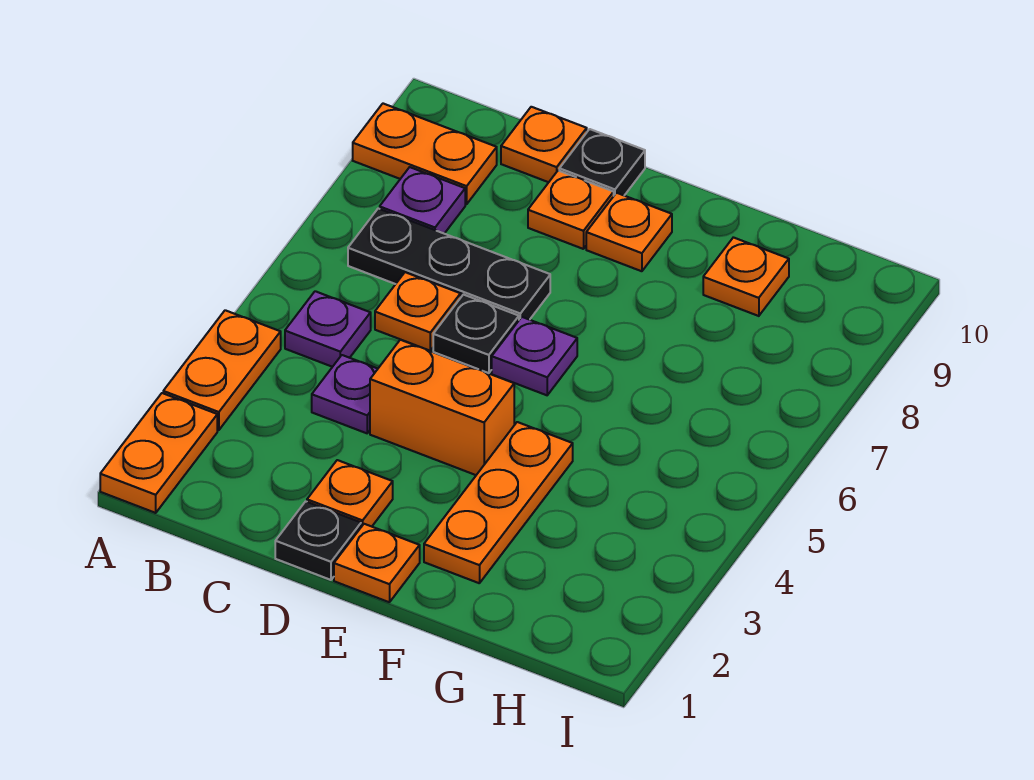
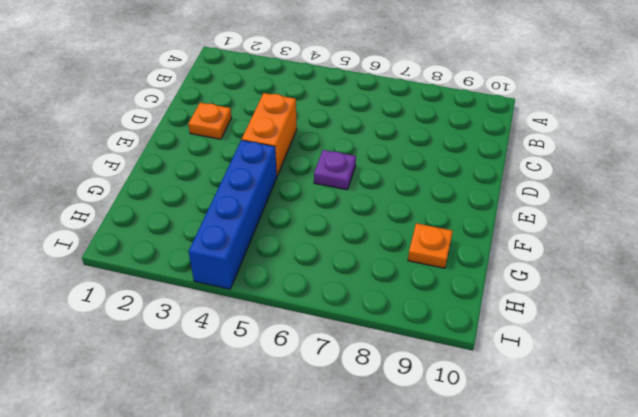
blue brick F4:I4 level 1 -> orange plate F2:F4 level 1
none -> orange plate A1:A2 level 1
none -> orange plate A3:A4 level 1
none -> orange plate A9:B9 level 1

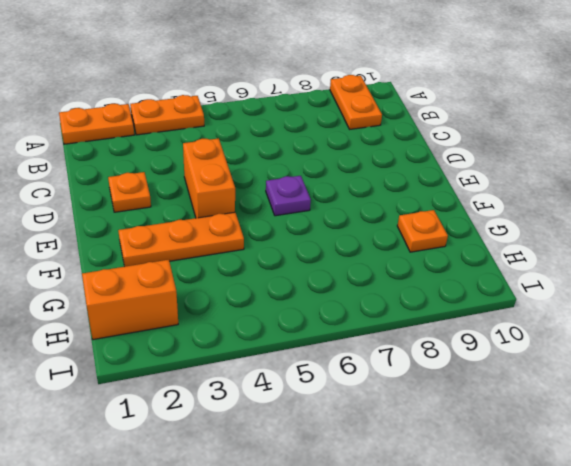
orange brick H1:H2 level 1 -> none
none -> purple plate B5 level 1
none -> black plate B7:D7 level 1
none -> purple plate B8 level 1

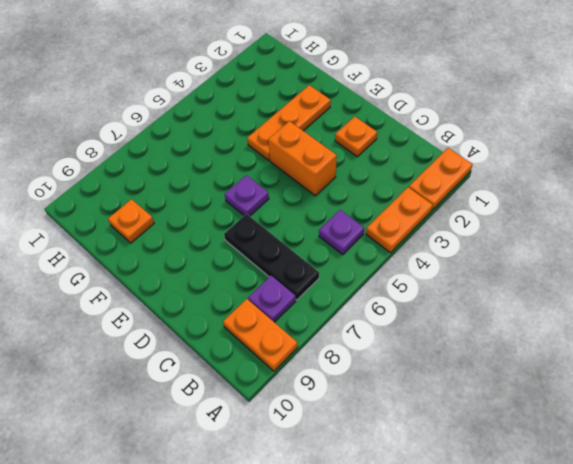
none -> purple plate C4 level 1
none -> orange plate C6 level 1
none -> orange plate C10 level 1

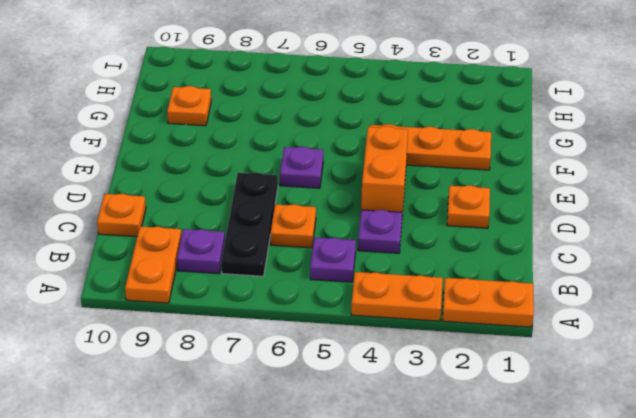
none -> black plate D1 level 1
none -> black plate D6 level 1
none -> orange plate D9 level 1

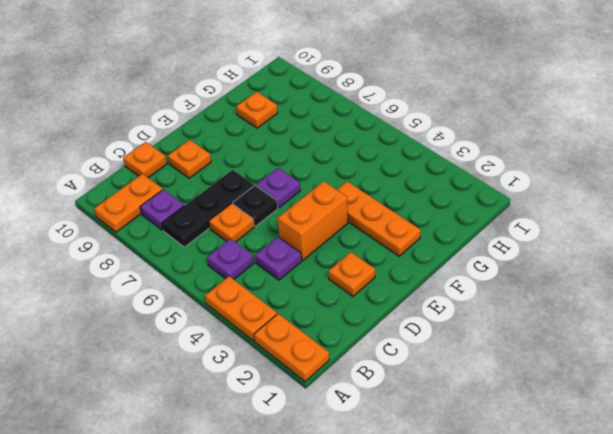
none -> black plate D1 level 1
none -> black plate D10 level 1
none -> orange plate E1 level 1

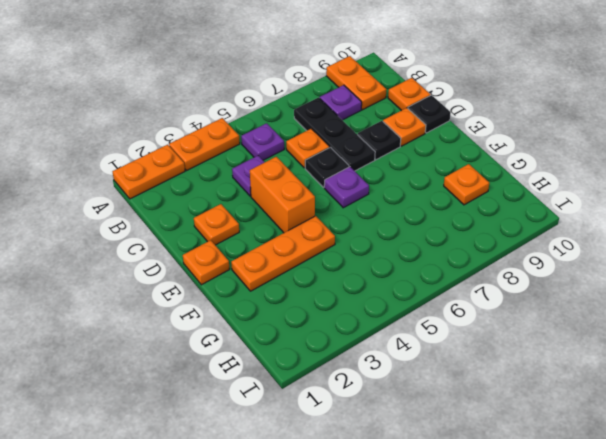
black plate D8 level 1 -> black plate D1 level 1
none -> orange plate E9 level 1

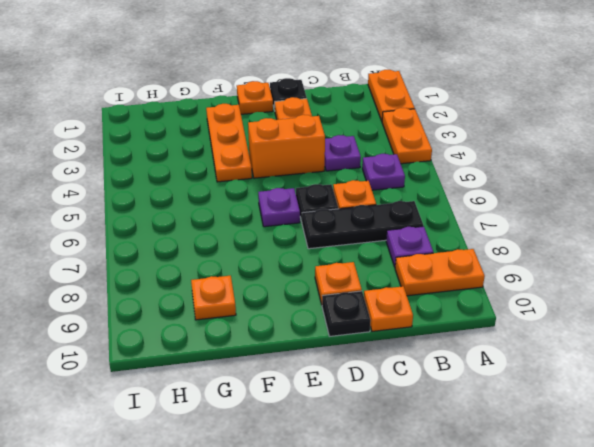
none -> orange plate E9 level 1

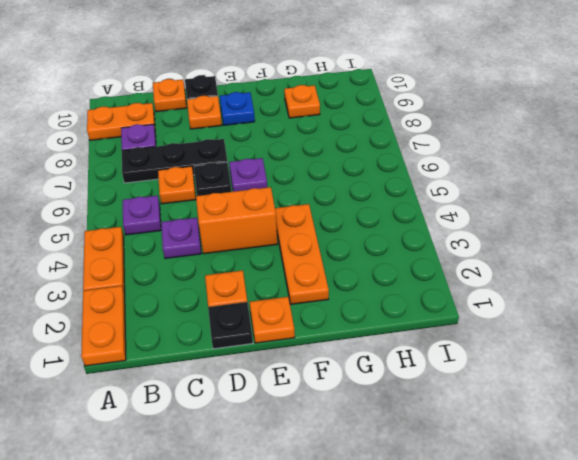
blue plate E9 level 1 -> orange plate E9 level 1

